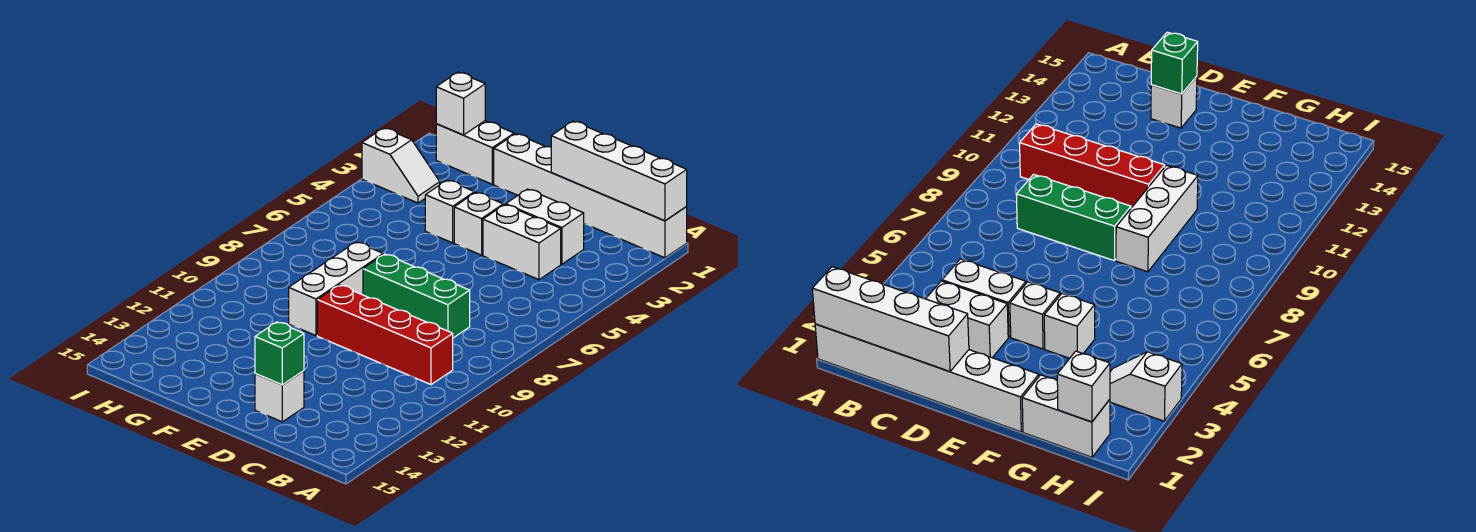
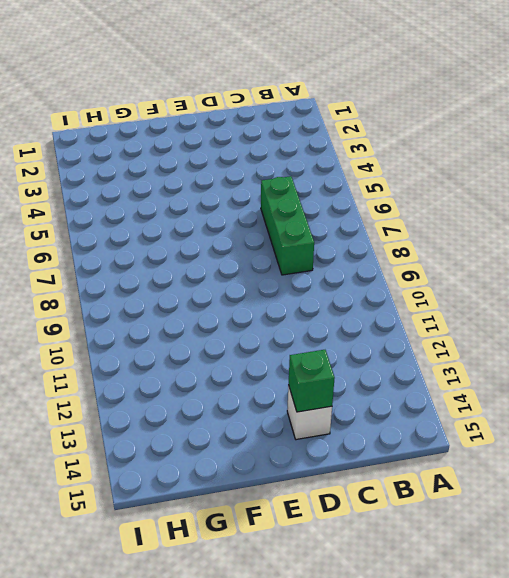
green brick C6:C8 level 1 -> green brick C8:E8 level 1
none -> white brick A1:F1 level 1
none -> red brick B10:E10 level 1
none -> white brick C3:D3 level 1

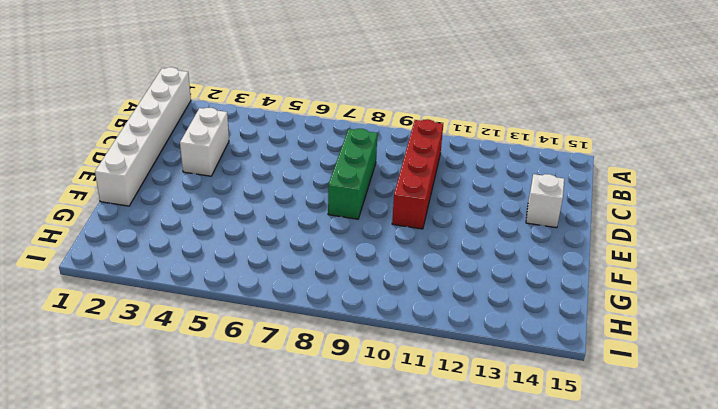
none -> white brick C4:D4 level 1
none -> white brick E4 level 1
none -> white brick F4 level 1

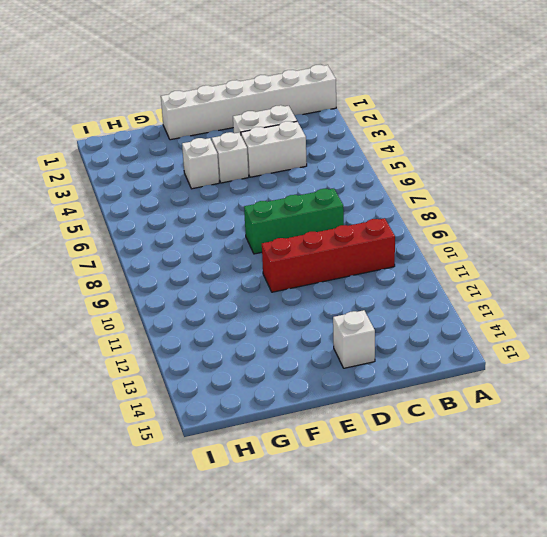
none -> white brick F8:F10 level 1
none -> white brick G1:H1 level 1
none -> white slope H3:I3 level 1 top I

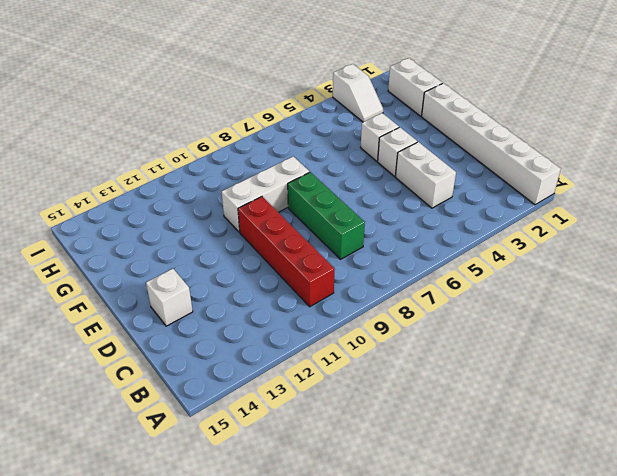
none -> white brick C3:D3 level 1
none -> white brick A1:D1 level 2
none -> green brick D14 level 2

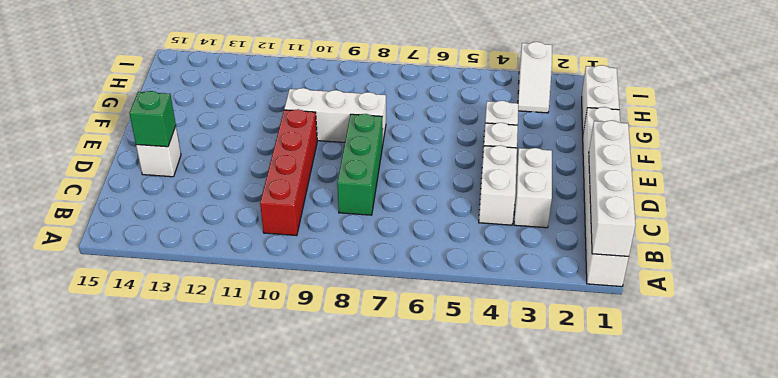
none -> white brick H1 level 2

